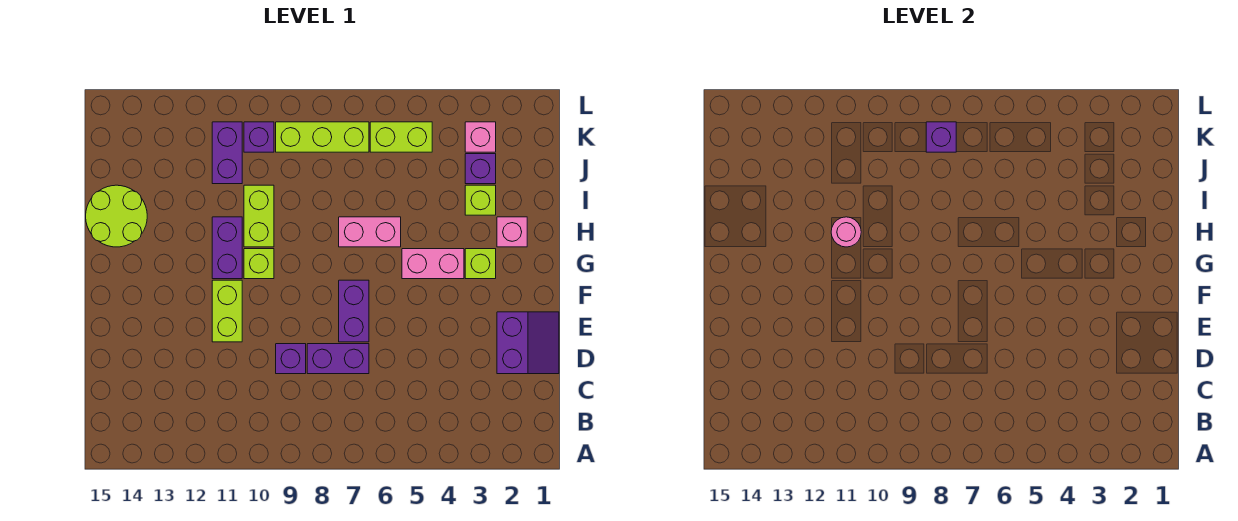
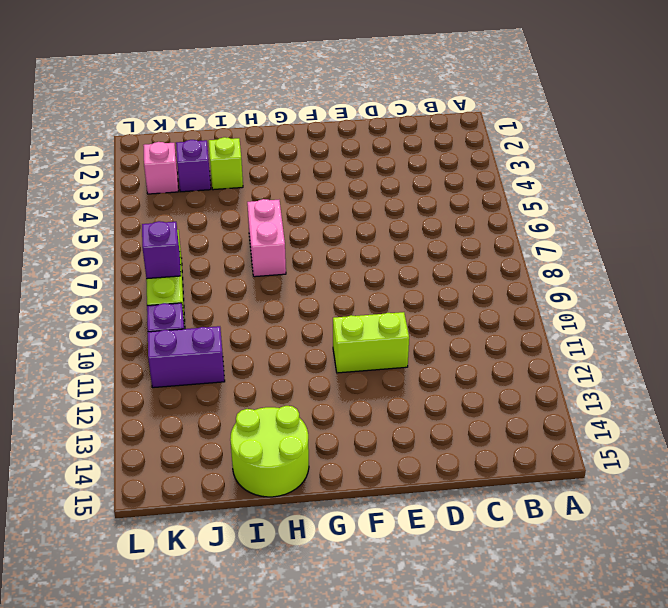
none -> purple slope D1:E2 level 1 top 2
none -> purple brick D7:D8 level 1
none -> purple brick D9 level 1

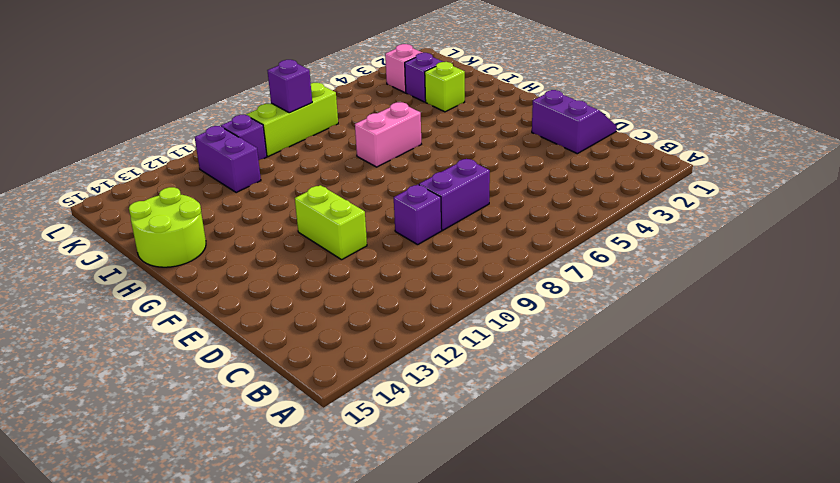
none -> purple brick E7:F7 level 1
none -> lime brick G3 level 1
none -> pink brick G4:G5 level 1

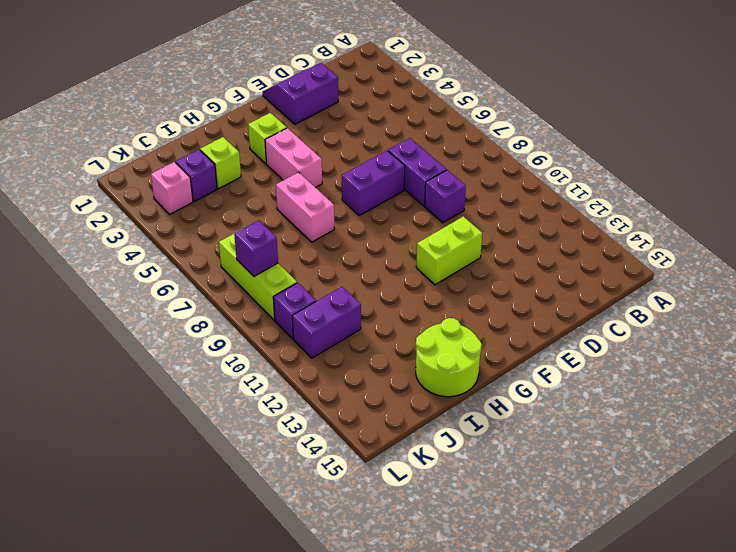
none -> lime brick G10 level 1
none -> purple brick G11:H11 level 1
none -> pink brick H2 level 1

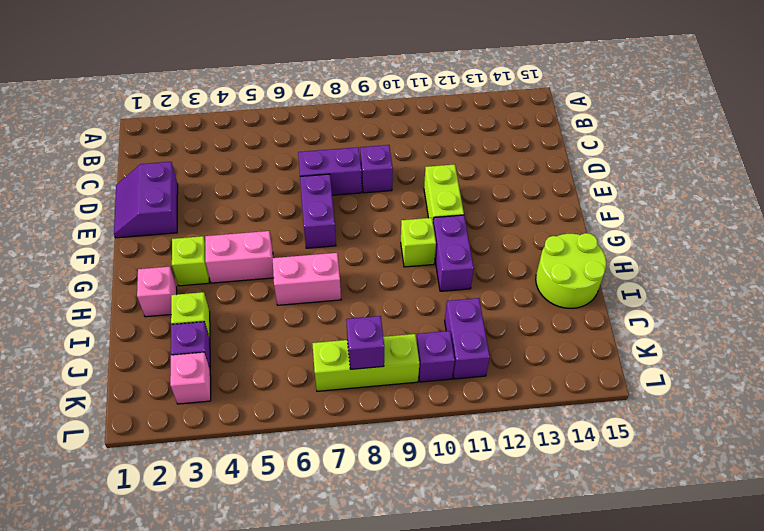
none -> lime brick H10:I10 level 1
none -> lime brick K5:K6 level 1
none -> pink round brick H11 level 2

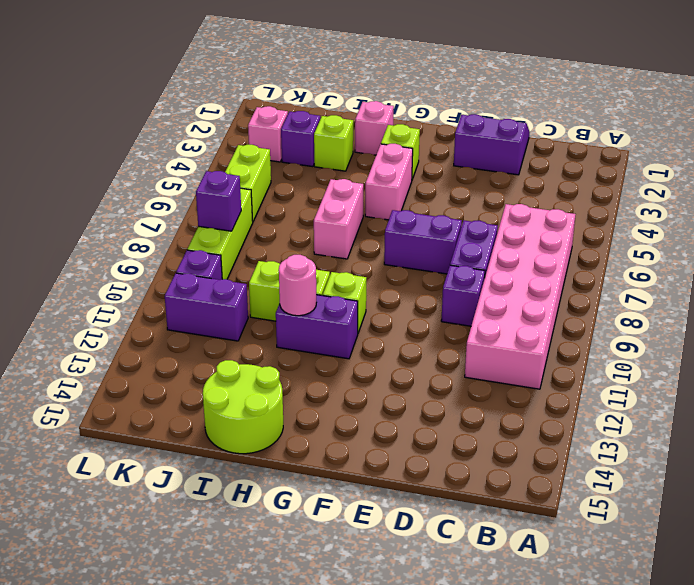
pink brick B6:C11 level 1 -> none
none -> lime brick E11:F11 level 1

